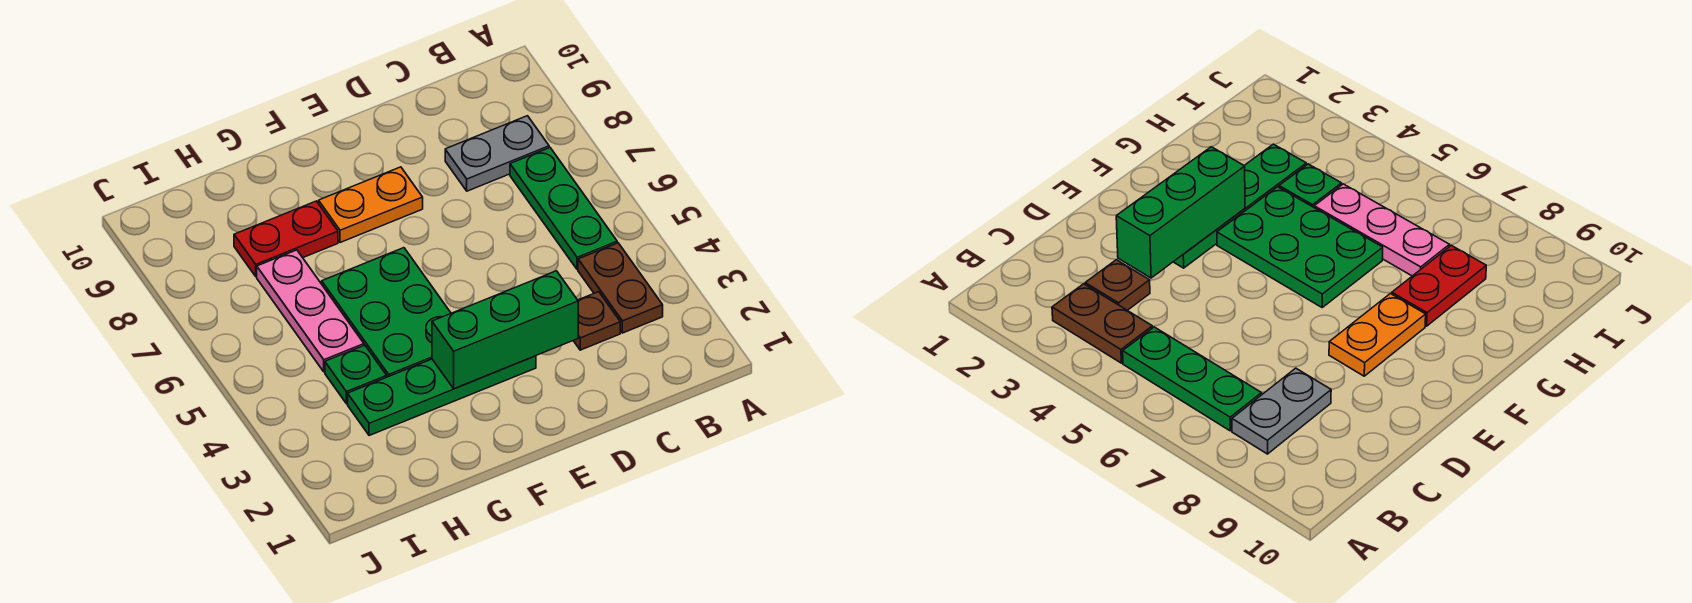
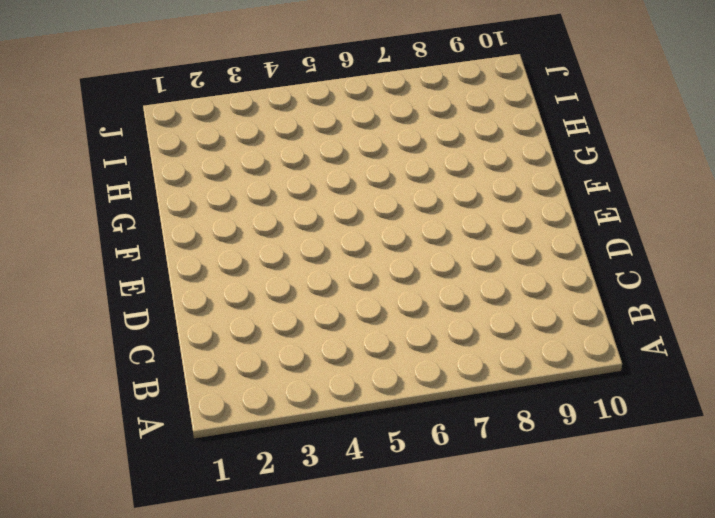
none -> brown plate B3:B4 level 1
none -> green plate B5:B7 level 1

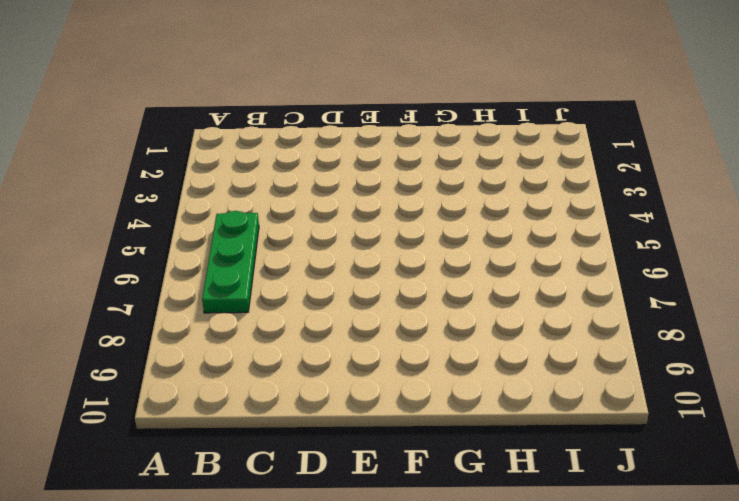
none -> brown plate B3:B4 level 1
none -> grey plate B8:C8 level 1

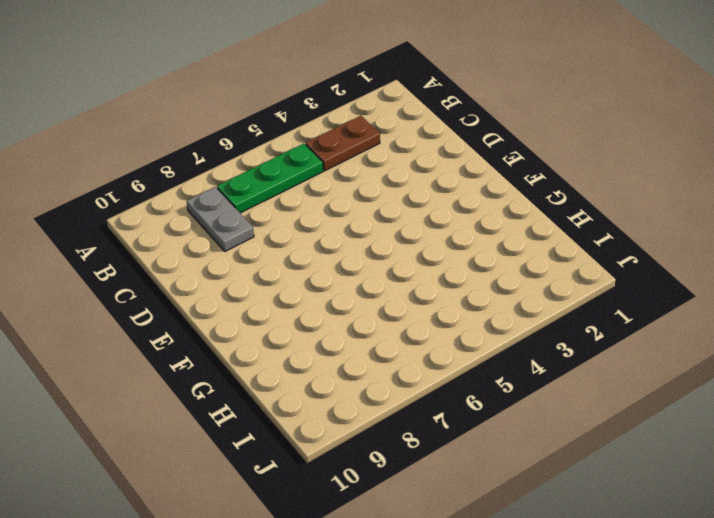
none -> brown plate C3 level 1
none -> green plate E3:H3 level 1

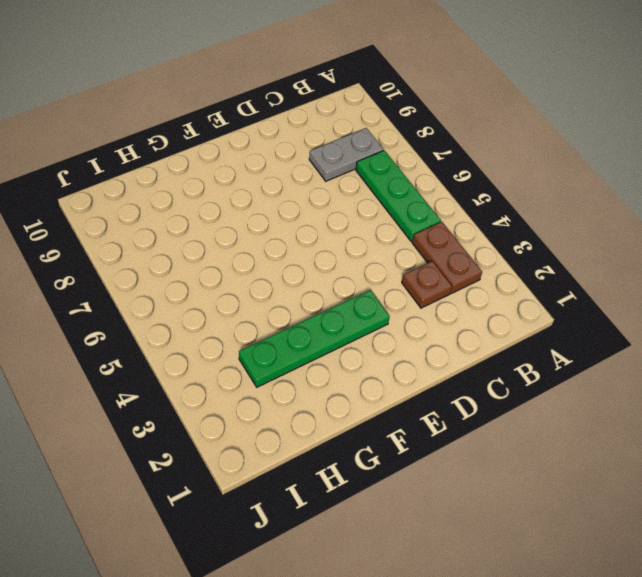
none -> orange plate E8:F8 level 1
none -> green plate F4:G6 level 1

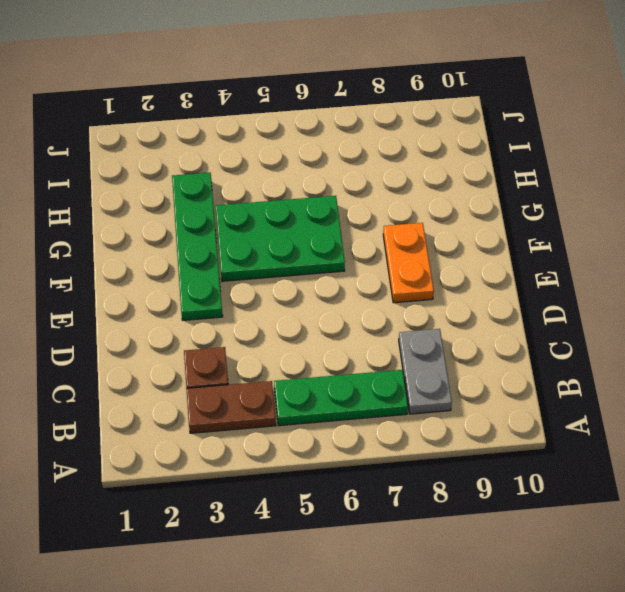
none -> red plate G8:H8 level 1
none -> green plate H4 level 1

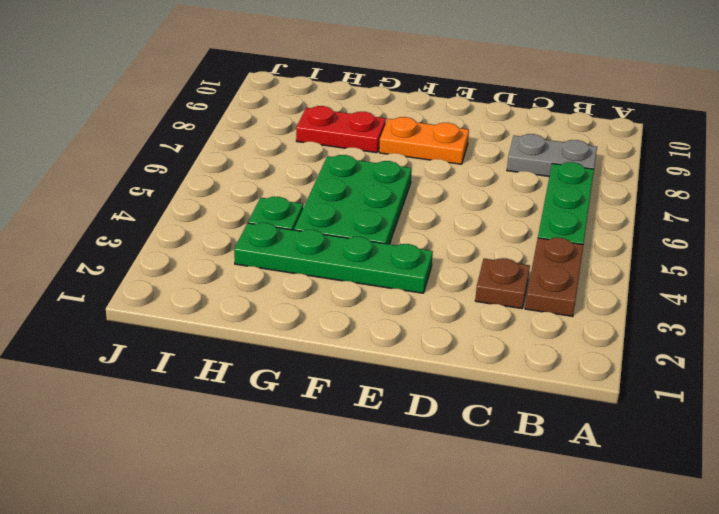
none -> pink plate H5:H7 level 1
none -> green brick D3:F3 level 2

